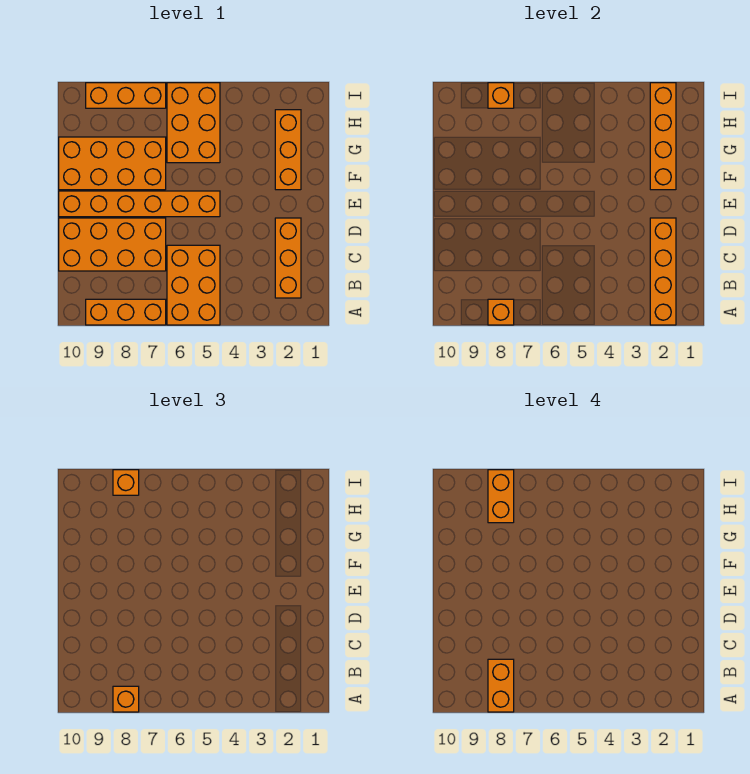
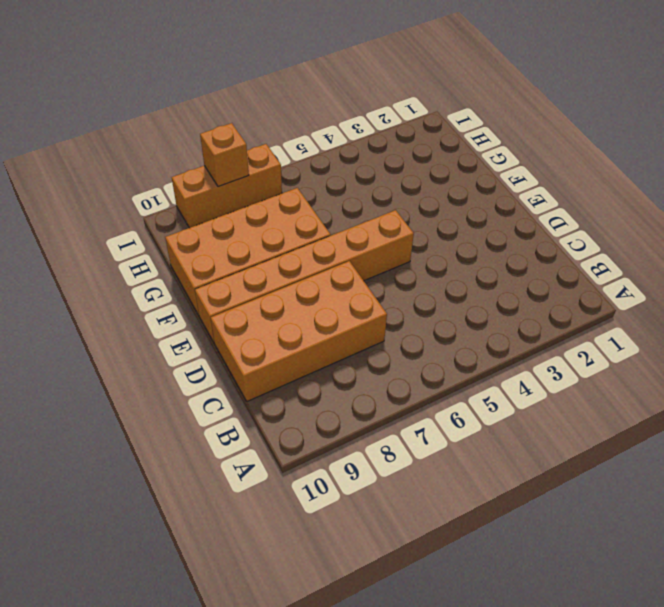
none -> orange brick A5:C6 level 1
none -> orange brick A7:A9 level 1
none -> orange brick B2:D2 level 1

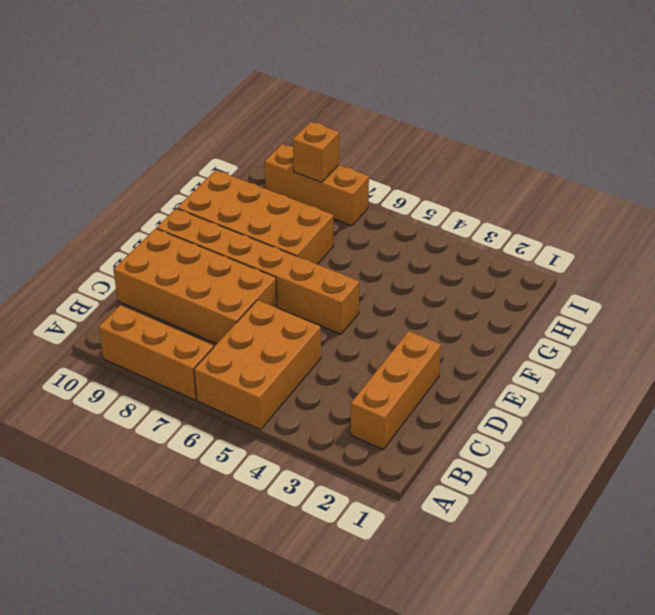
none -> orange brick F2:H2 level 1
none -> orange brick G5:I6 level 1
none -> orange brick A2:D2 level 2

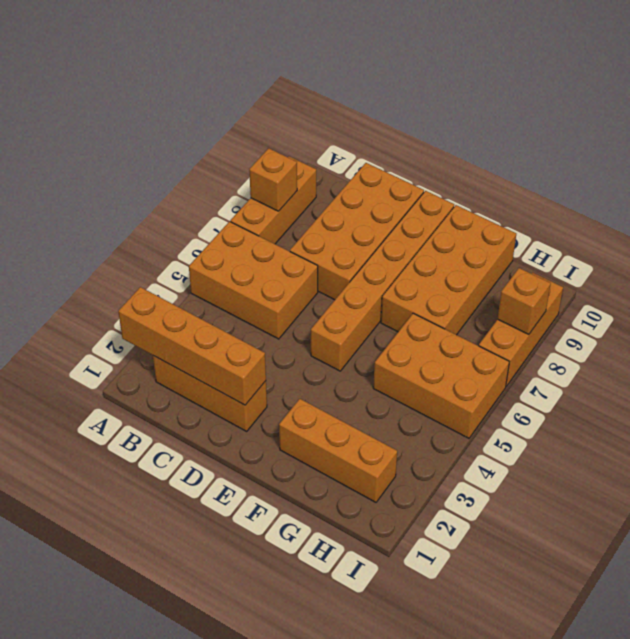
none -> orange brick F2:I2 level 2
none -> orange brick A8 level 3
none -> orange brick I8 level 3

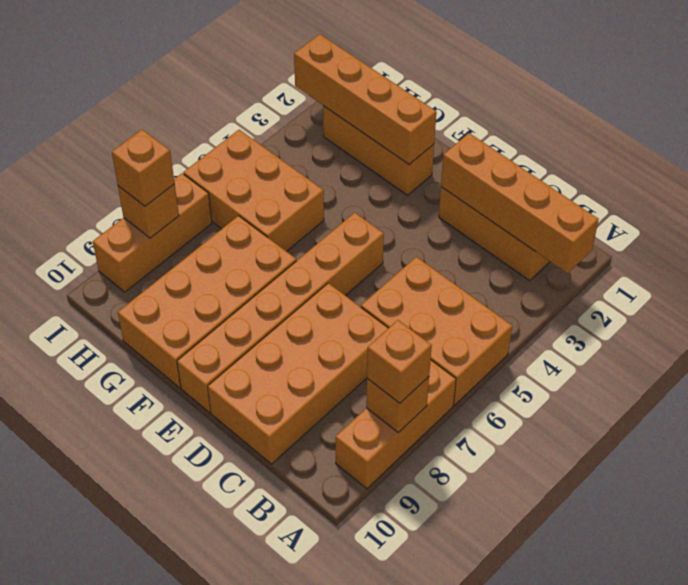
none -> orange brick A8:B8 level 4
none -> orange brick H8:I8 level 4

